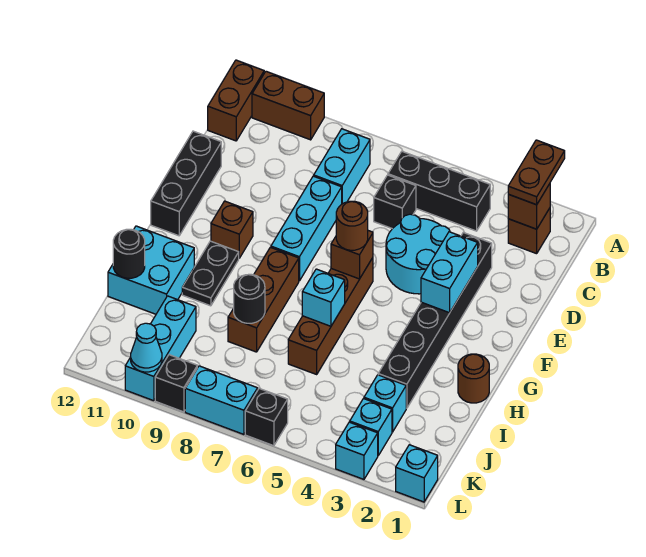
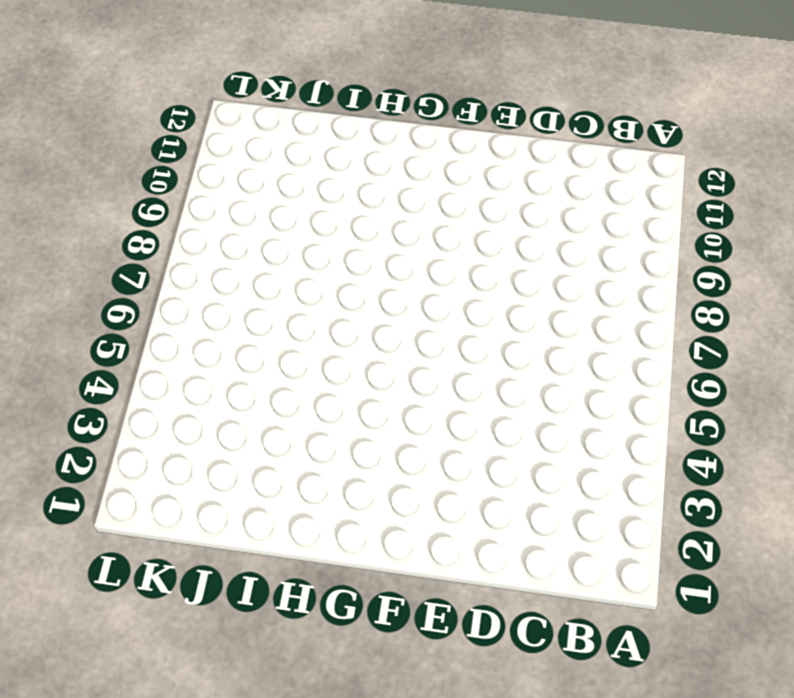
none -> brown brick A10:A11 level 1
none -> brown brick A12:B12 level 1
none -> brown brick B2 level 1
none -> black brick B4:B6 level 1

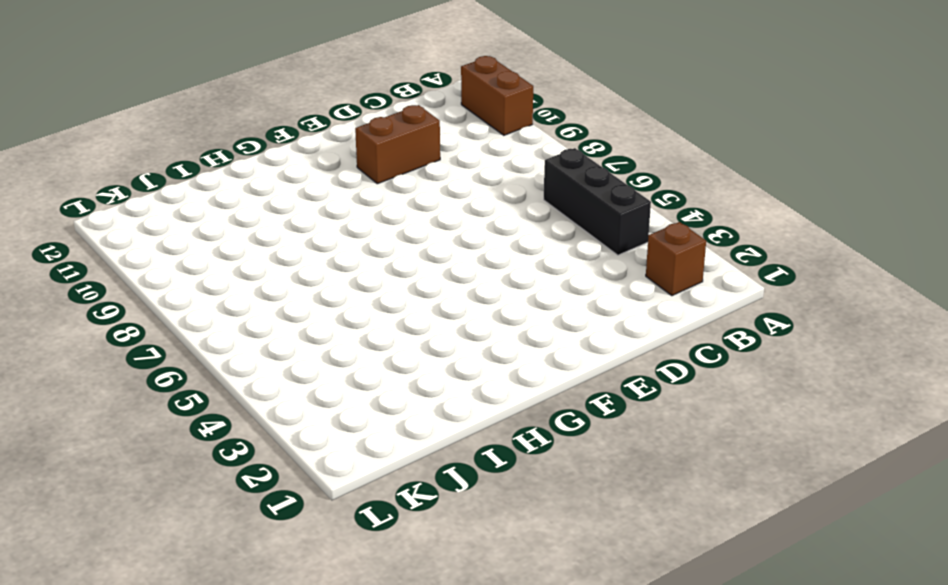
brown brick D10:E10 level 1 -> brown brick A12:B12 level 1
none -> cyan brick B8:C8 level 1
none -> black brick C6 level 1
none -> black brick D3:I3 level 1
none -> cyan round brick D4:E5 level 1

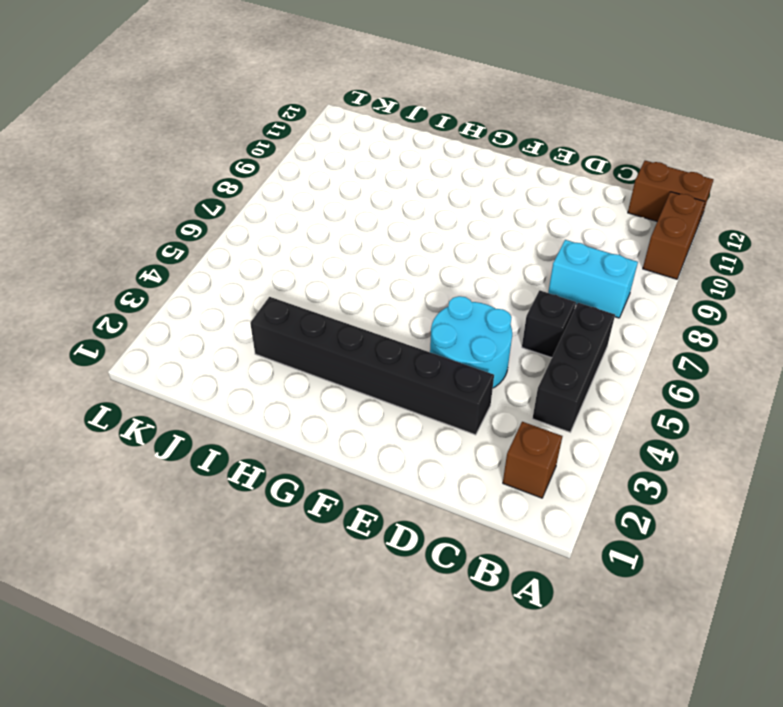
none -> cyan brick D8:F8 level 1
none -> black brick D12:F12 level 1
none -> brown brick F6:I6 level 1
none -> brown brick F10 level 1

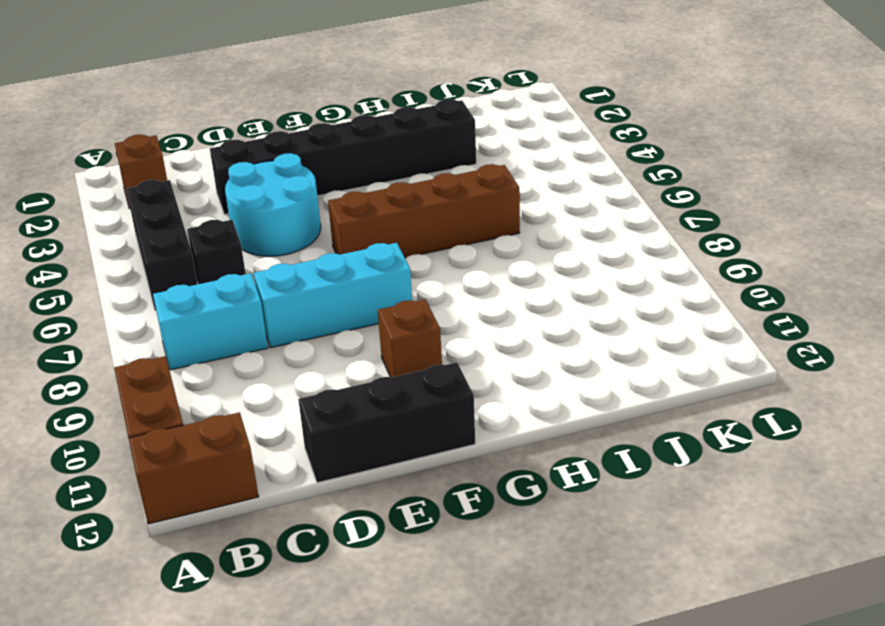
none -> brown brick G8:I8 level 1
none -> black plate G10:H10 level 1
none -> brown round brick H1 level 1
none -> cyan brick H11:I12 level 1

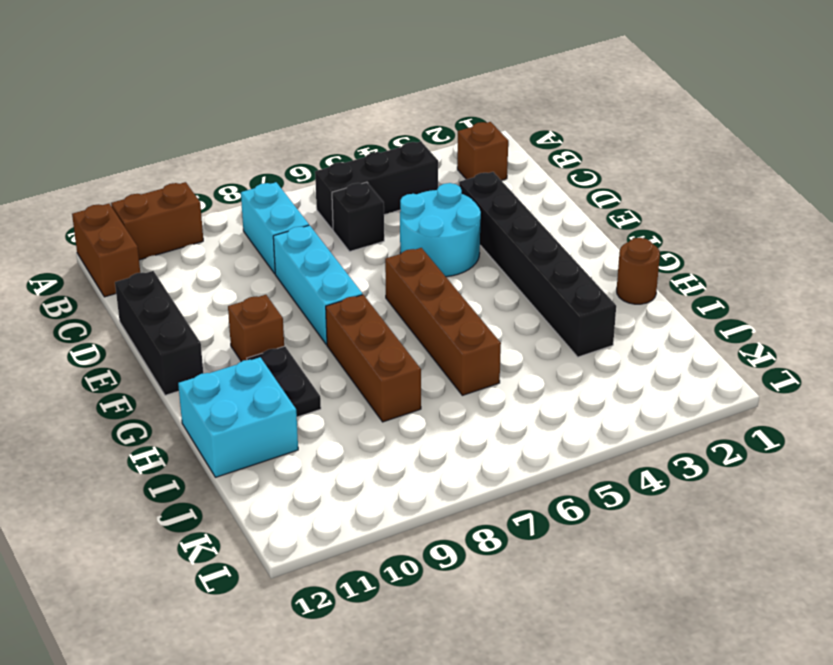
none -> cyan brick J3 level 1
none -> cyan brick J10:L10 level 1
none -> cyan brick K3 level 1
none -> cyan brick L1 level 1

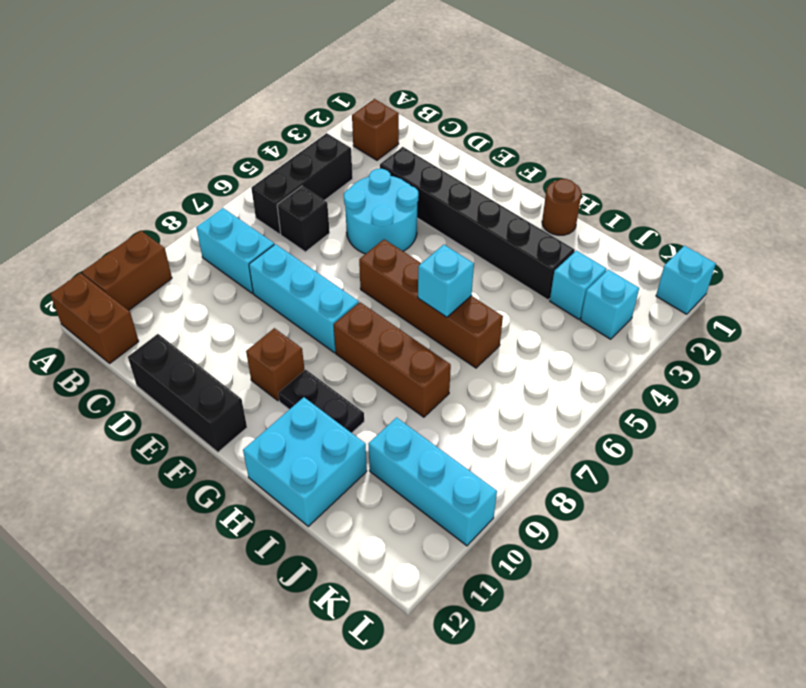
none -> cyan brick L3 level 1
none -> black brick L6 level 1
none -> cyan brick L7:L8 level 1
none -> black brick L9 level 1

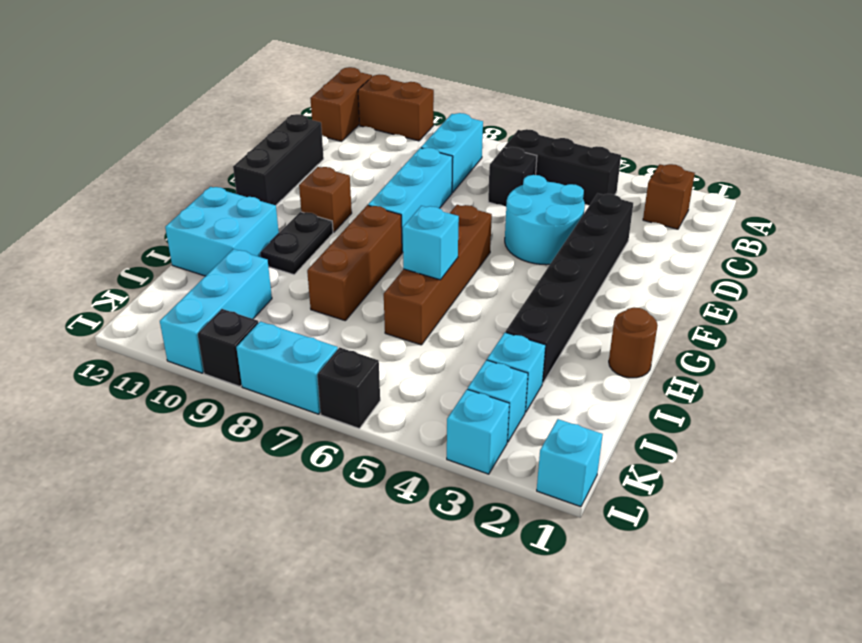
none -> brown brick B2 level 2
none -> cyan brick E3:F3 level 2
none -> brown brick F6 level 2
none -> black round brick I8 level 2

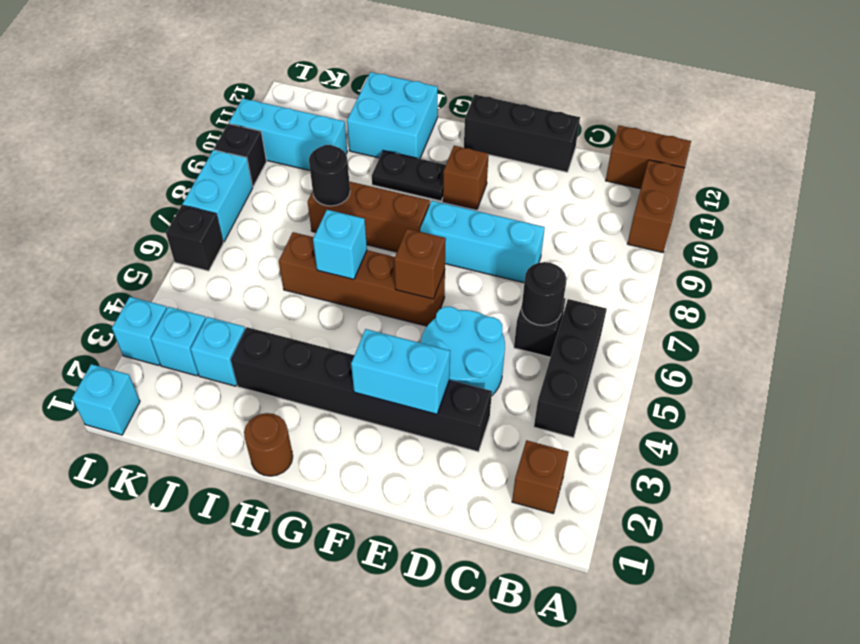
black round brick C6 level 2 -> black round brick I12 level 2
none -> cyan brick B8:C8 level 1
none -> brown brick B2 level 2
none -> cyan cone L10 level 2
none -> brown plate A2:B2 level 3

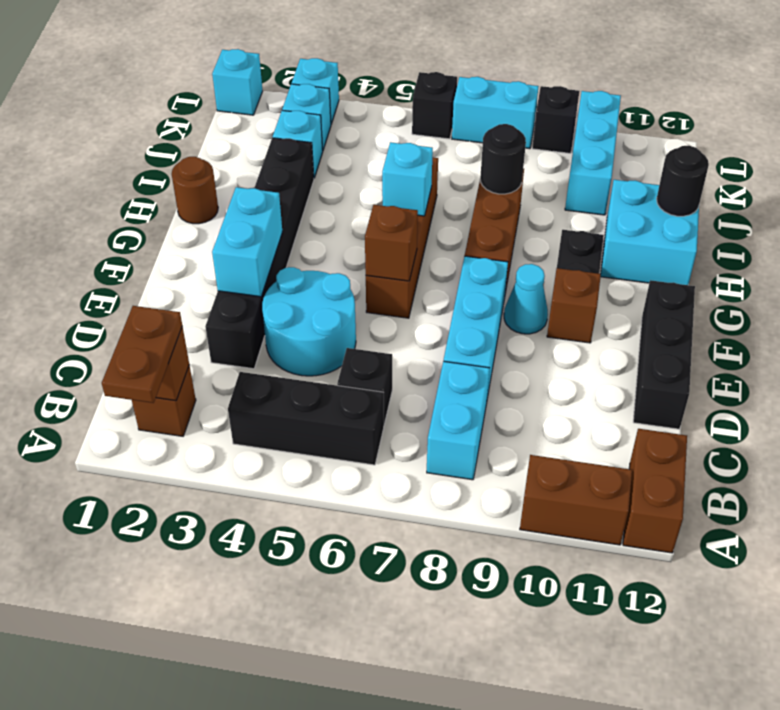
cyan cone F9 level 1 -> cyan cone L10 level 2
none -> brown round brick F6 level 3

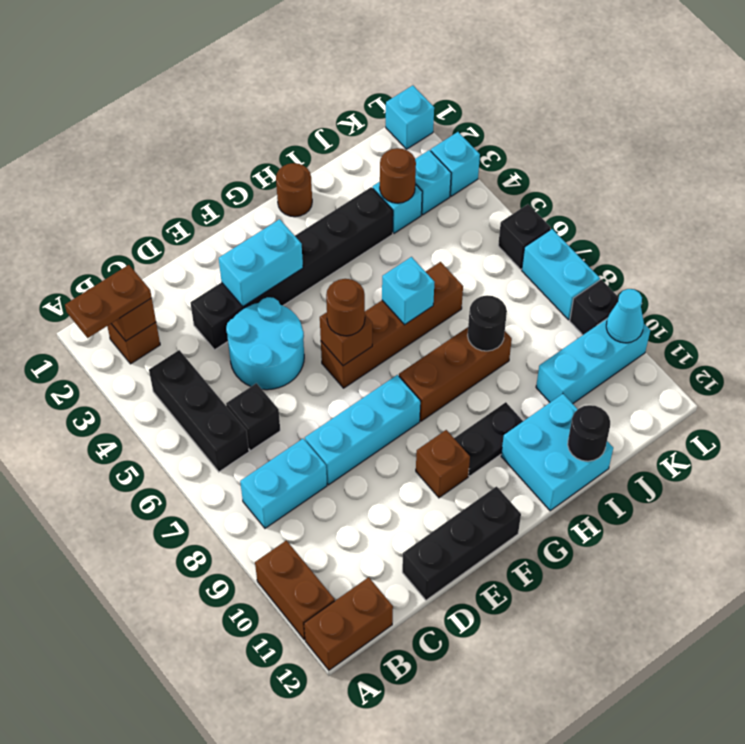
brown round brick J3 level 2 -> none

